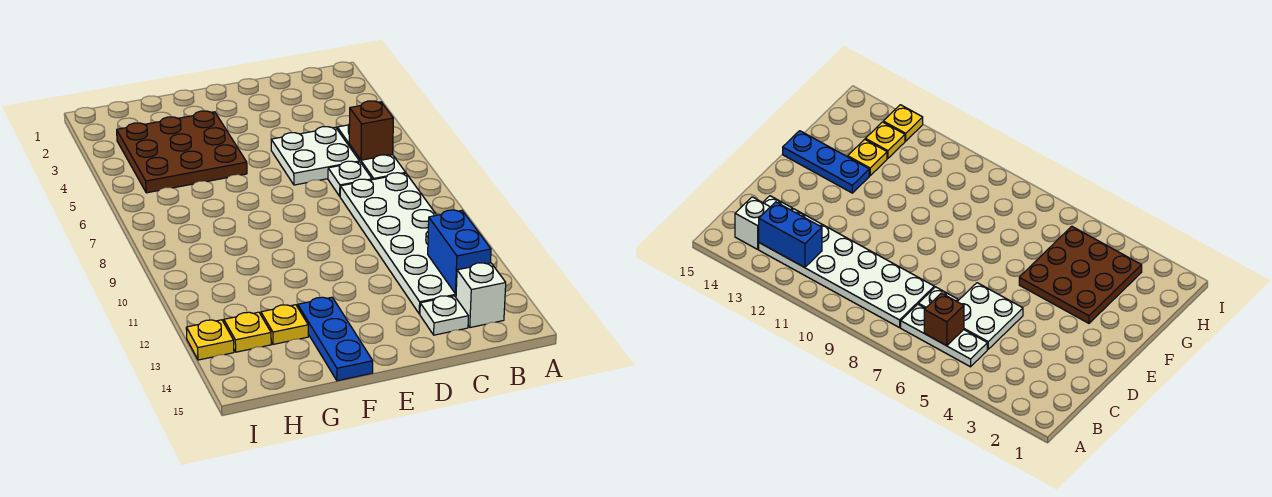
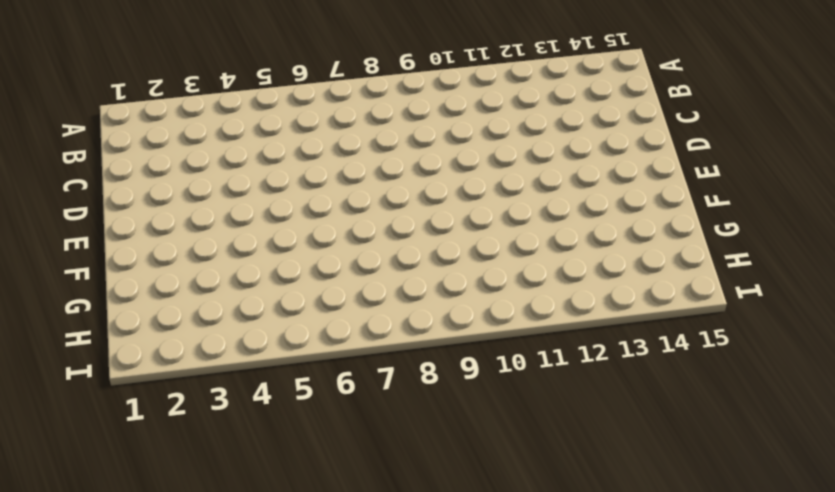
none -> white plate B5:B7 level 1
none -> white plate B8:C13 level 1
none -> white brick B14 level 1

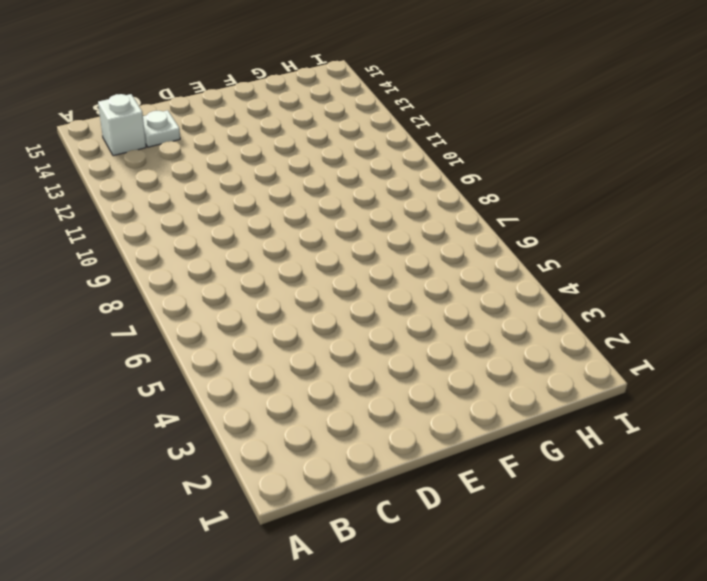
none -> white plate B5:B7 level 1
none -> white plate B8:C13 level 1
none -> white plate C5:D6 level 1

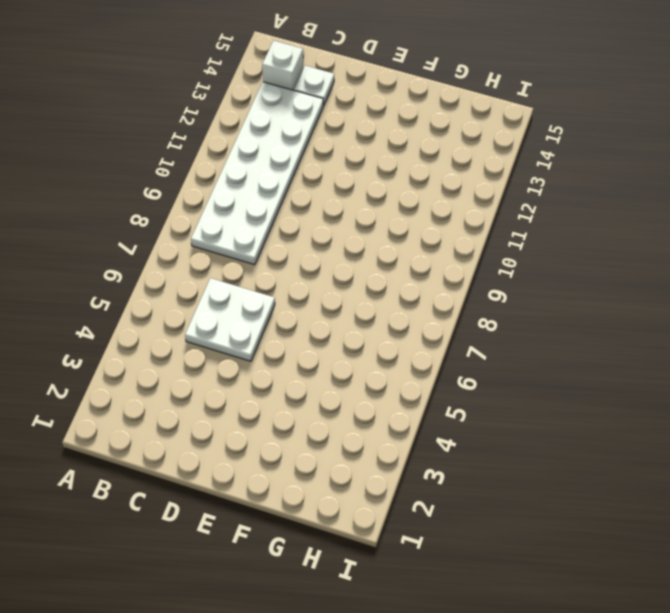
none -> white plate B5:B7 level 1
none -> white plate C7 level 1
none -> brown plate F3:H5 level 1

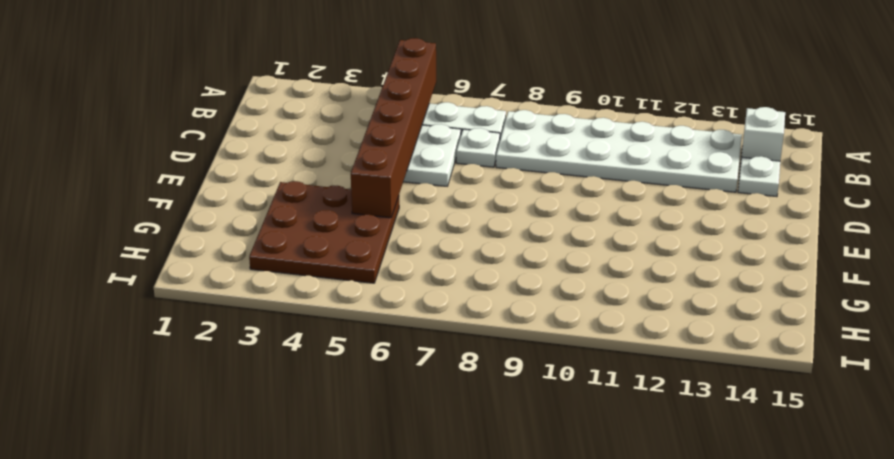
brown brick A5:F5 level 2 -> none
none -> blue plate F13:F15 level 1
none -> yellow plate G13 level 1
none -> yellow plate H13 level 1

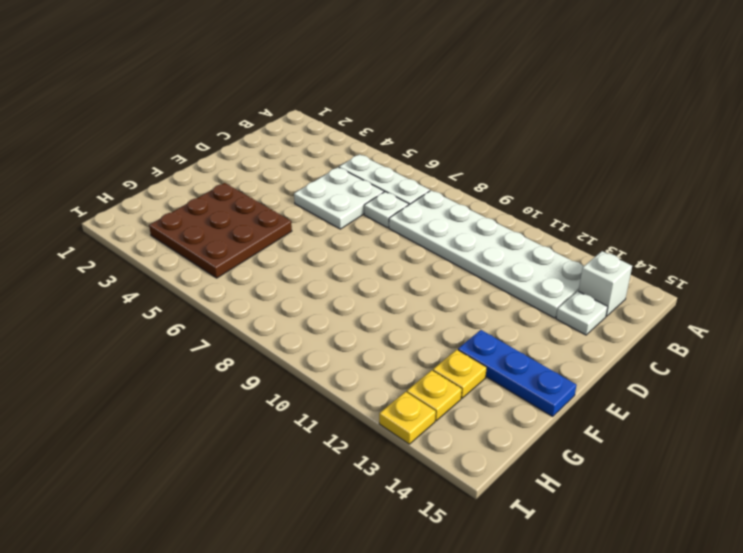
none -> brown brick B6 level 2
none -> blue brick B12:B13 level 2

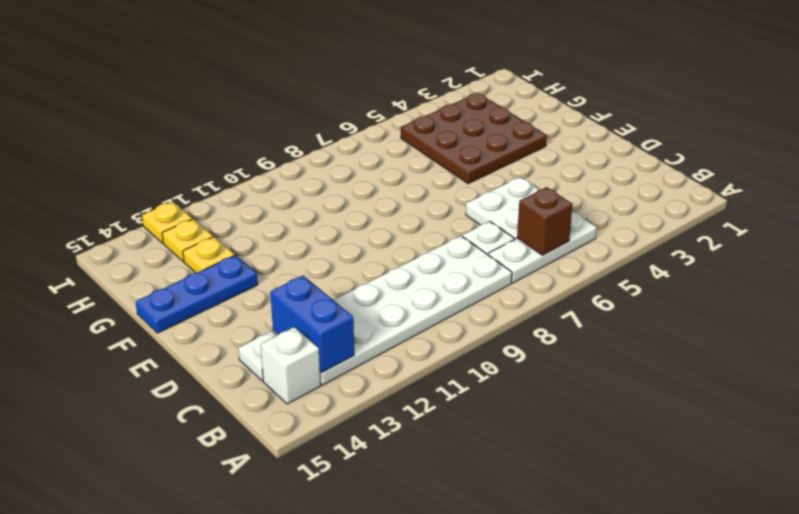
blue brick B13:C13 level 2 -> blue brick B12:B13 level 2

